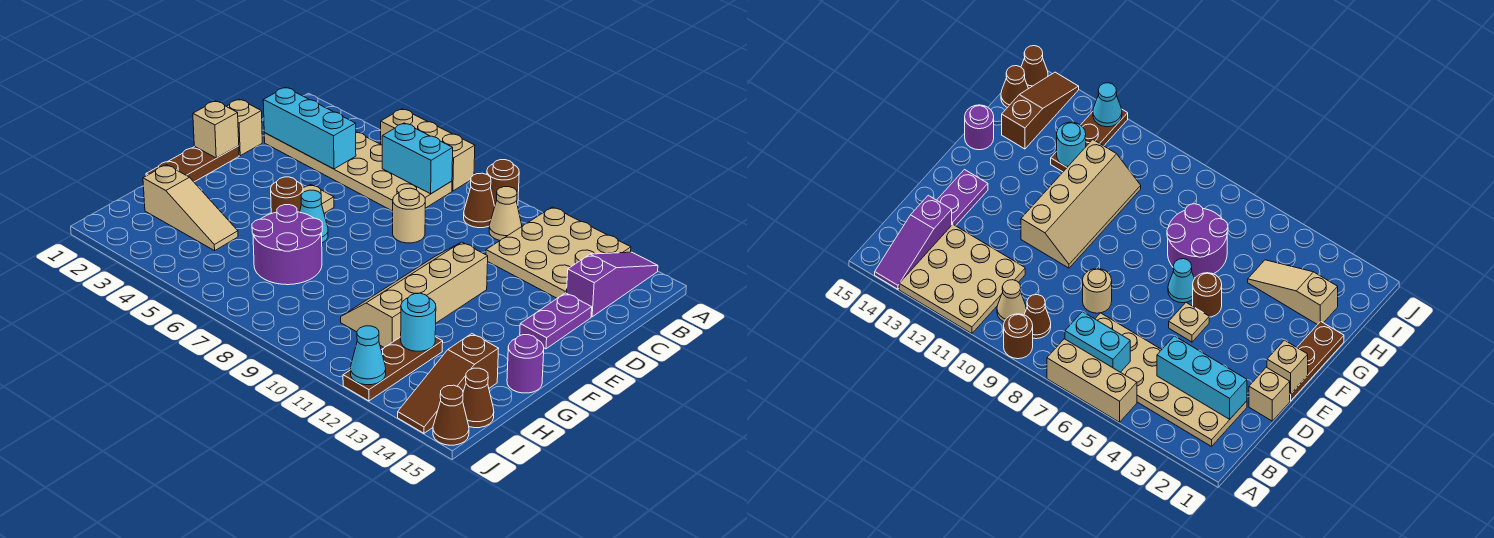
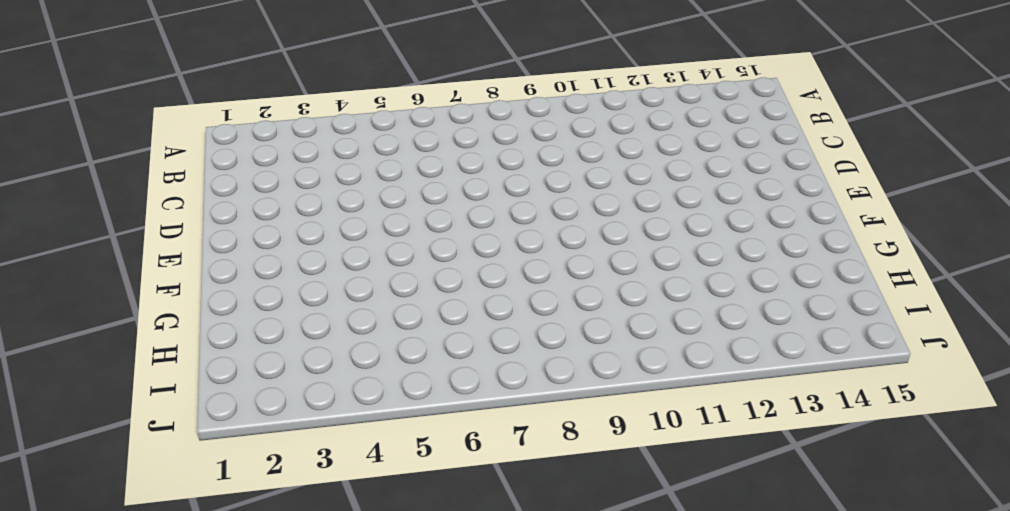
none -> tan brick A5:A7 level 1
none -> brown round brick A9 level 1
none -> tan plate A11:C13 level 1

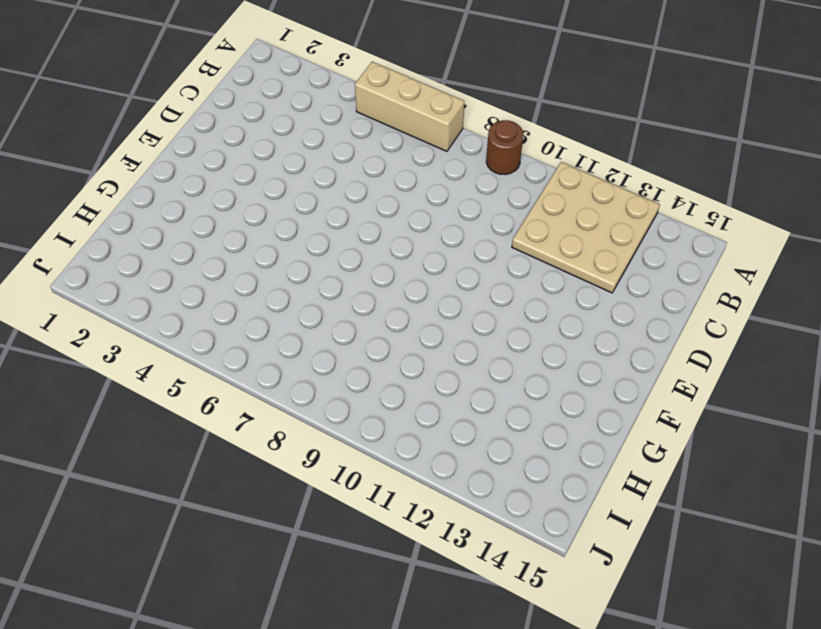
none -> purple slope A14:C14 level 1 top C
none -> tan plate B2:C7 level 1
none -> brown cone B9 level 1

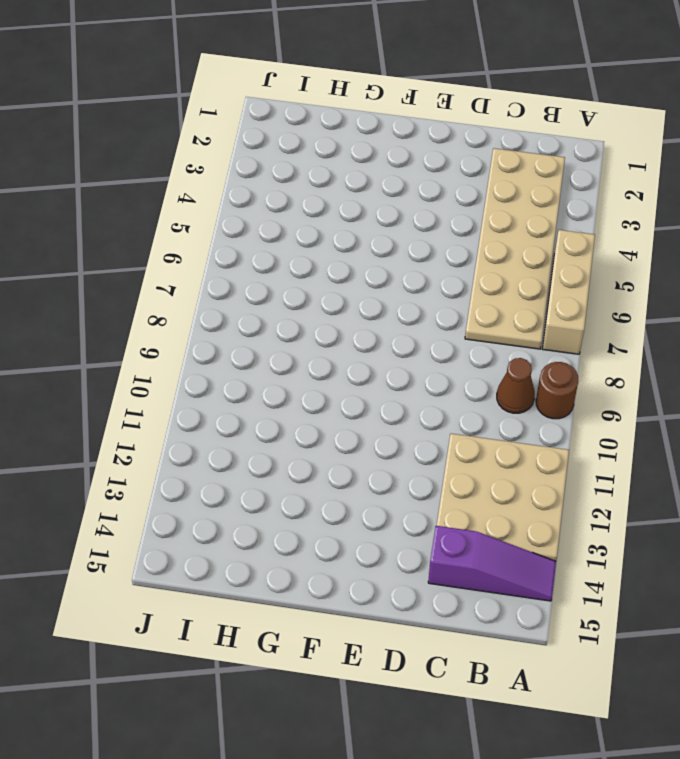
none -> tan cone B10 level 1
none -> tan brick D1 level 1
none -> tan round brick D8 level 1

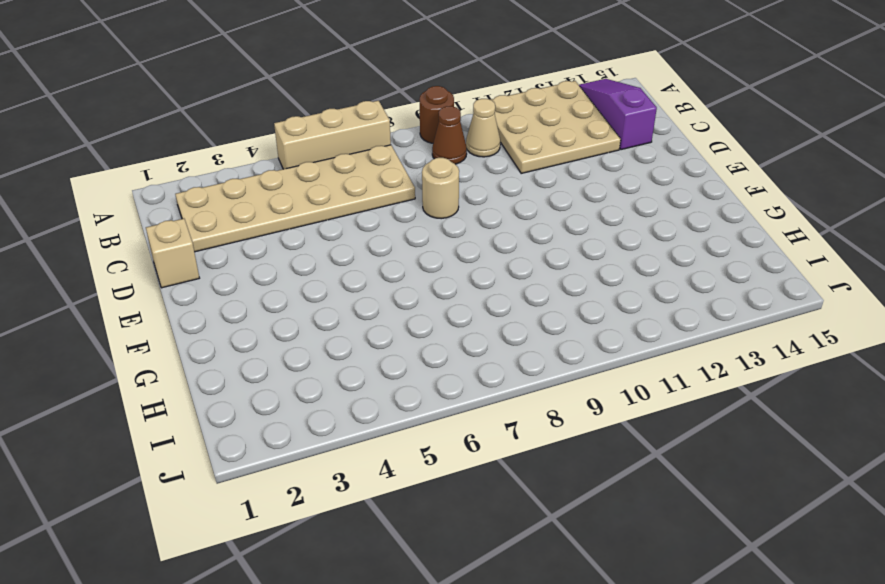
none -> purple plate D14:E14 level 1
none -> brown plate E1:G1 level 1
none -> tan plate E5 level 1

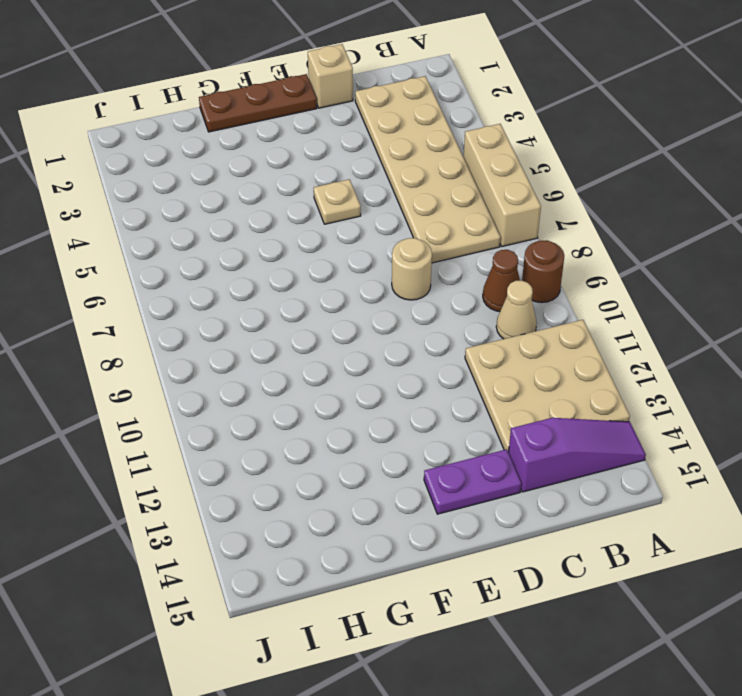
none -> tan slope E10:H11 level 1 top 11
none -> brown round brick F5 level 1
none -> cyan cone F6 level 1

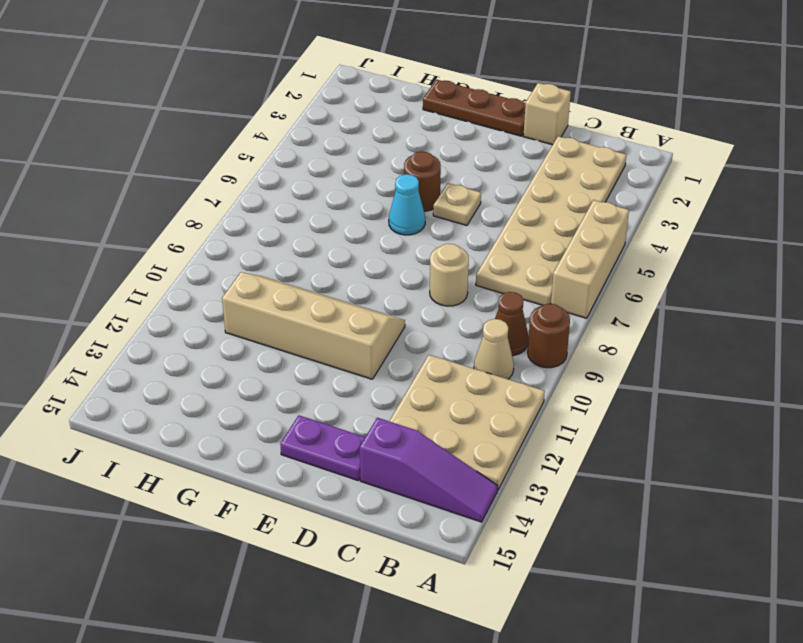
none -> purple round brick G6:H7 level 1
none -> purple round brick G15 level 1
none -> tan slope H2:H4 level 1 top 2

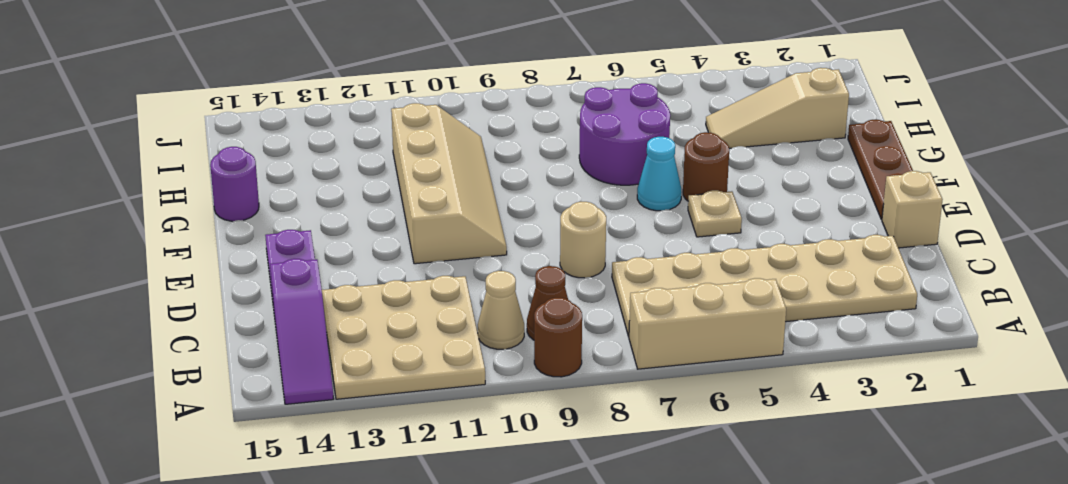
none -> brown plate H12:J12 level 1
none -> brown slope H14:J14 level 1 top H
none -> brown cone I15 level 1

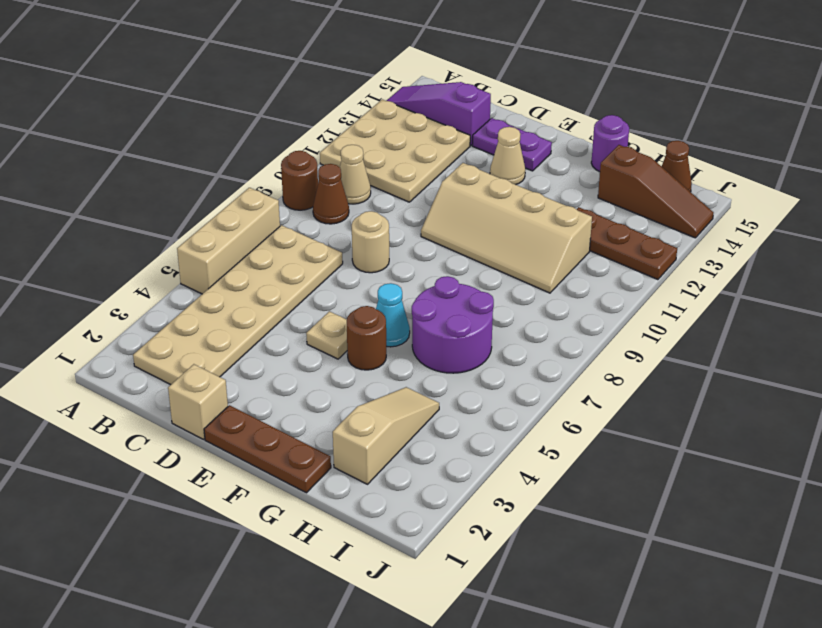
tan cone E13 level 1 -> none
none -> brown cone J15 level 1
none -> cyan brick B6:B7 level 2
none -> cyan brick C2:C4 level 2

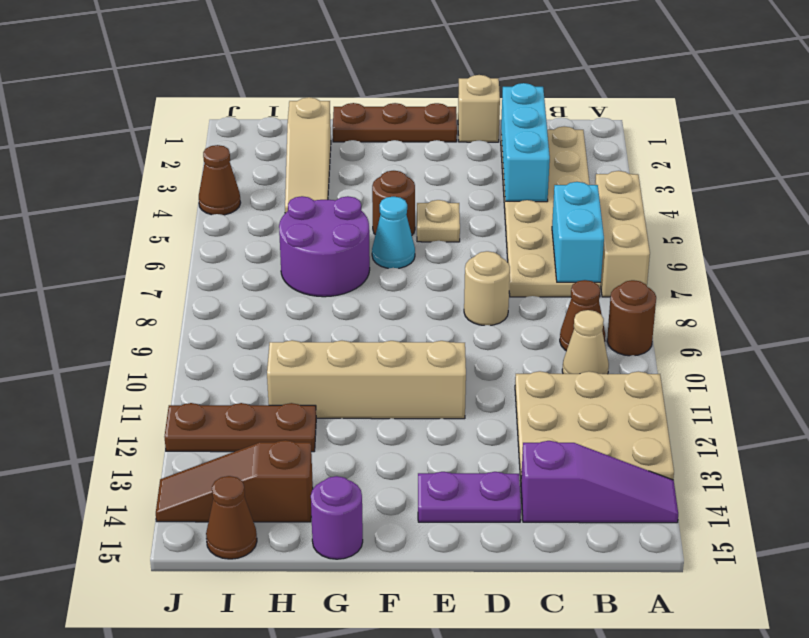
brown cone J4 level 1 -> brown cone J15 level 1
none -> tan brick E1 level 2
none -> cyan round brick H12 level 2
none -> cyan cone J12 level 2

